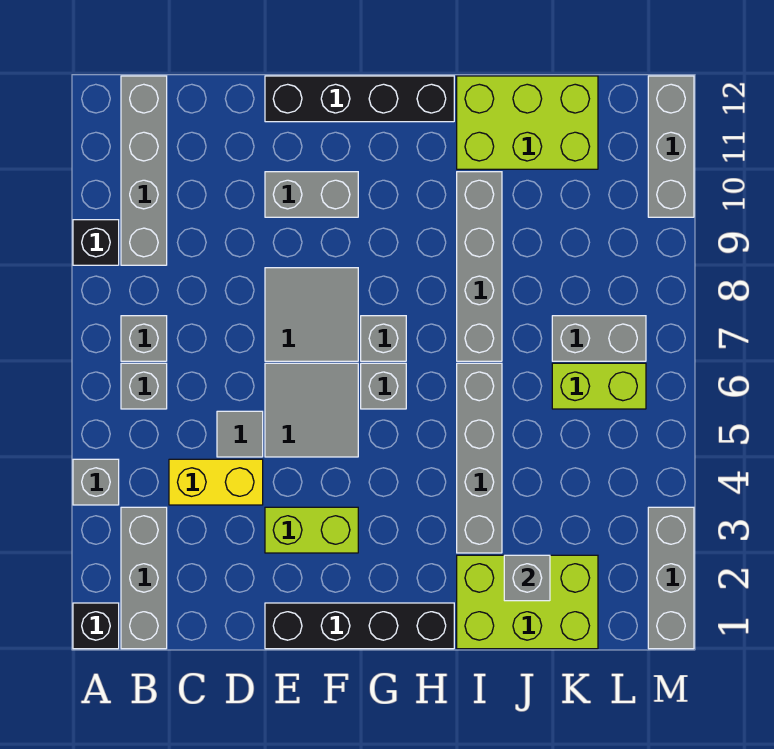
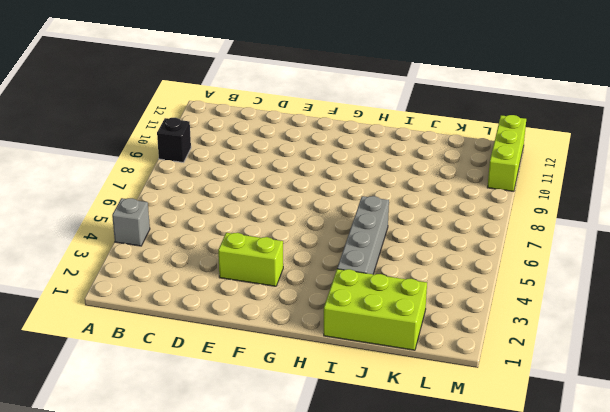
lime brick M10:M12 level 1 -> grey brick M10:M12 level 1
none -> black brick A1 level 1
none -> grey brick B1:B3 level 1
none -> grey brick B6 level 1

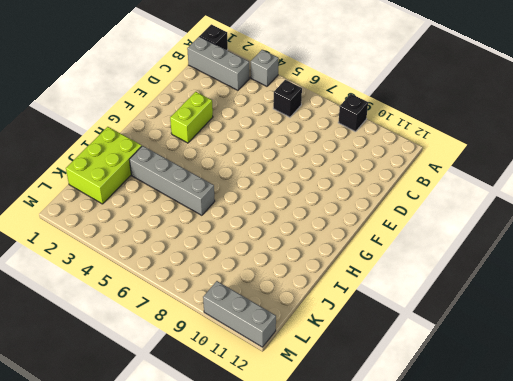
black brick B6 level 1 -> grey brick B6 level 1
none -> grey brick B7 level 1
none -> grey brick B9:B12 level 1
none -> yellow brick C4:D4 level 1

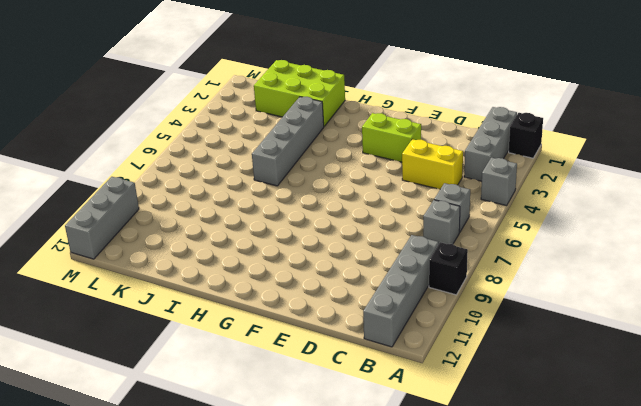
none -> grey tile D5 level 1
none -> black brick E1:H1 level 1
none -> grey tile E5:F6 level 1

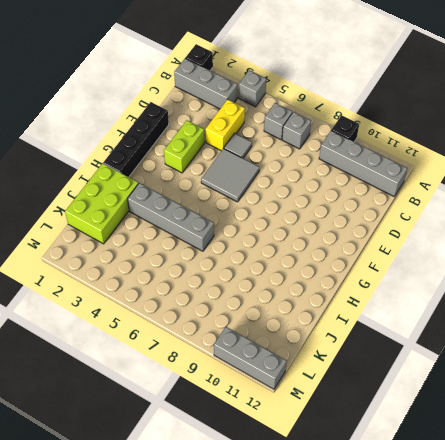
none -> grey tile E7:F8 level 1
none -> grey brick E10:F10 level 1
none -> black brick E12:H12 level 1

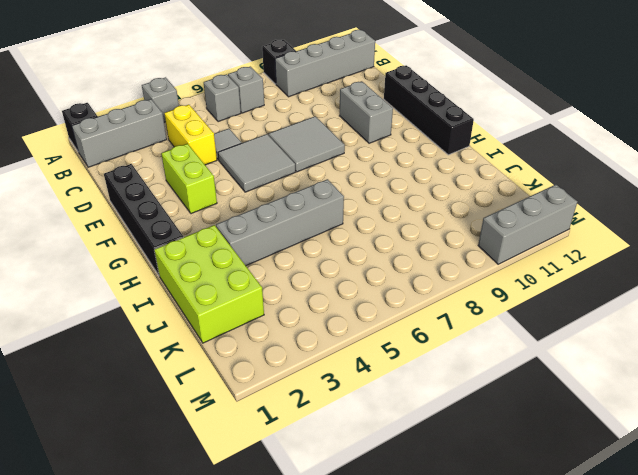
none -> grey brick G6 level 1
none -> grey brick G7 level 1
none -> grey brick I7:I10 level 1

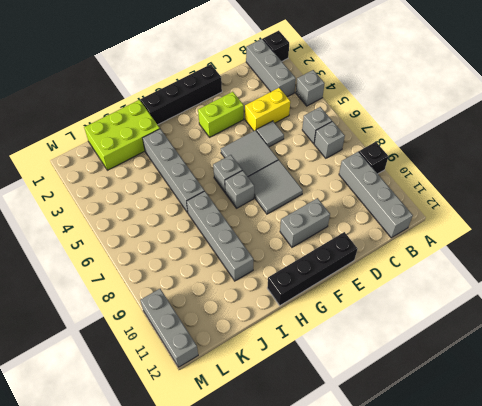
none -> lime brick I11:K12 level 1
none -> lime brick K6:L6 level 1
none -> grey brick K7:L7 level 1

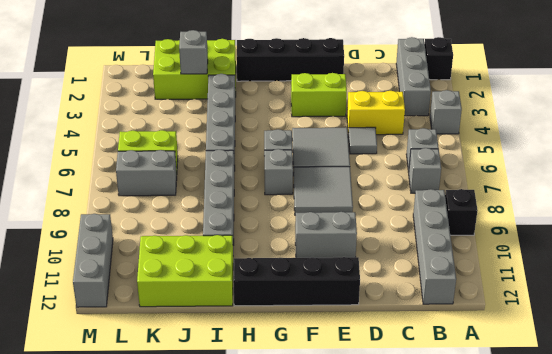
none -> grey brick M1:M3 level 1

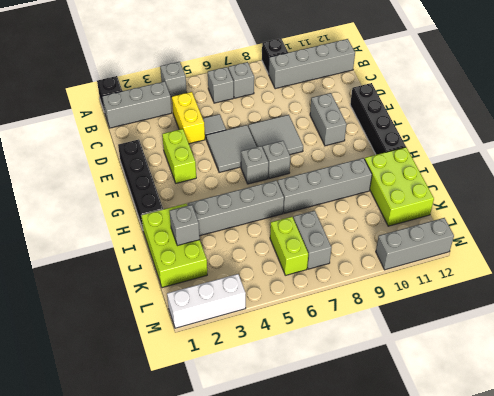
white brick M1:M3 level 1 -> grey brick M1:M3 level 1

